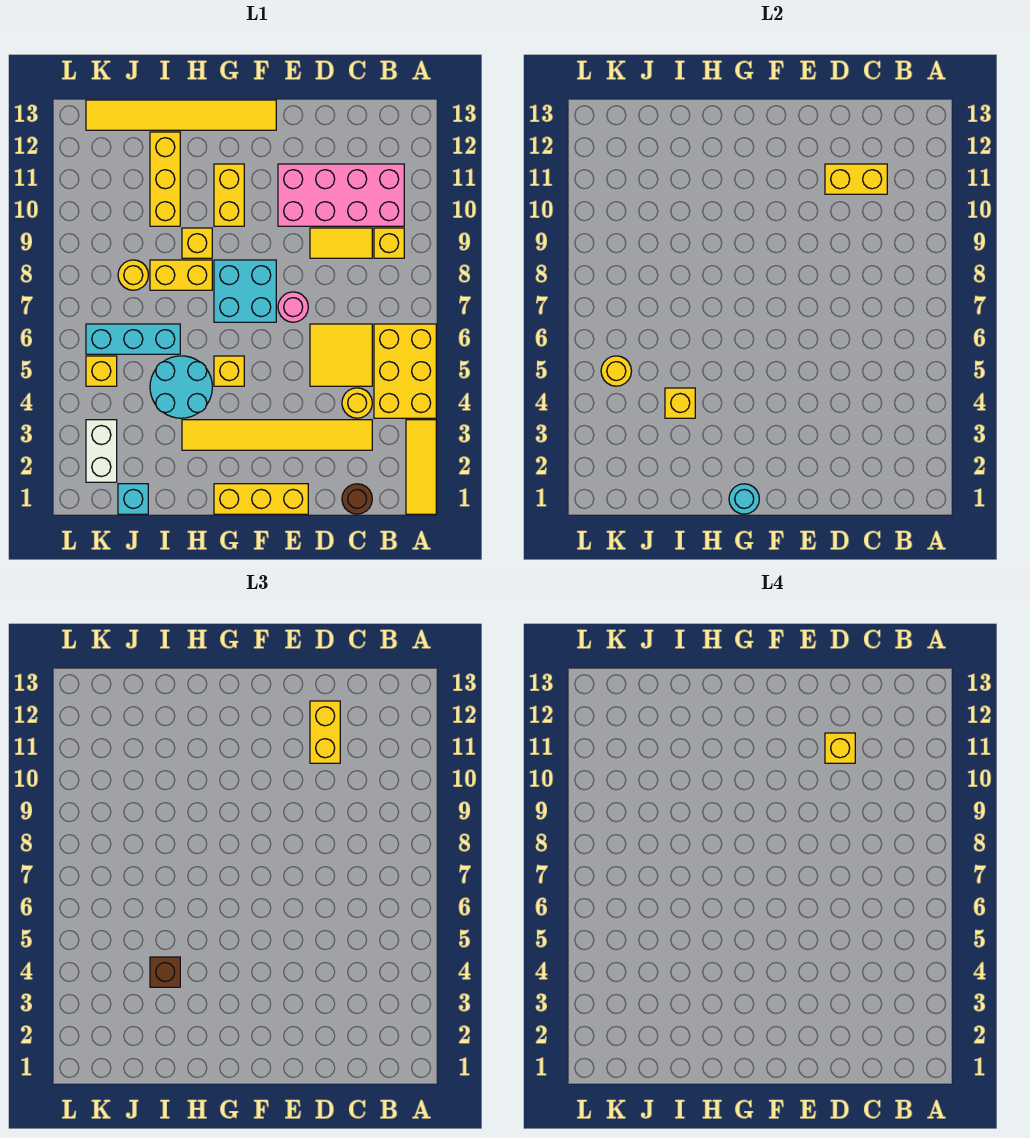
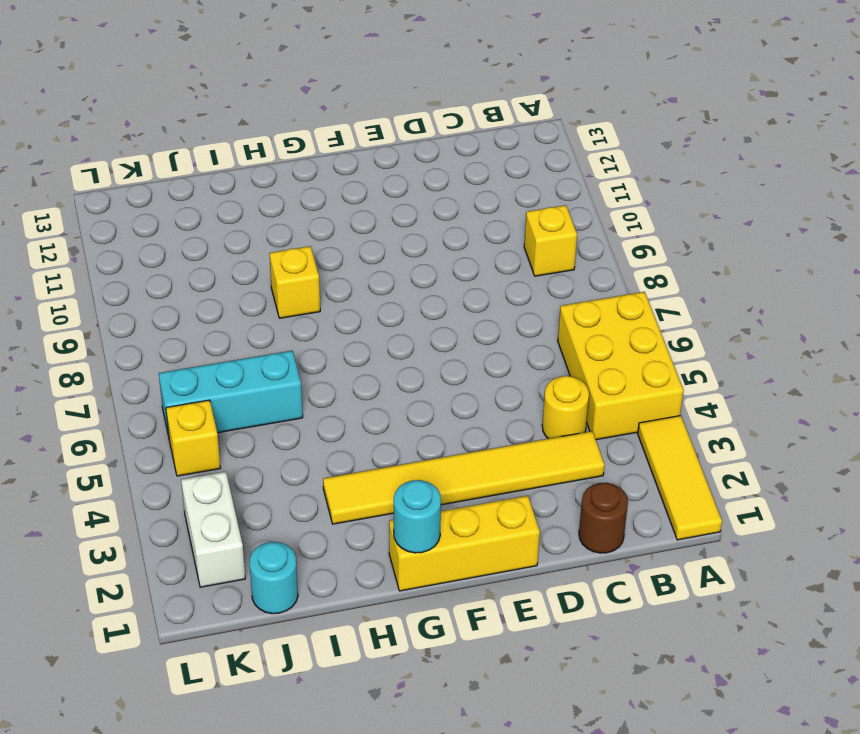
cyan round brick J1 level 1 -> cyan brick J1 level 1
none -> pink brick B10:E11 level 1
none -> yellow tile C5:D6 level 1
none -> yellow tile C9:D9 level 1
none -> pink round brick E7 level 1

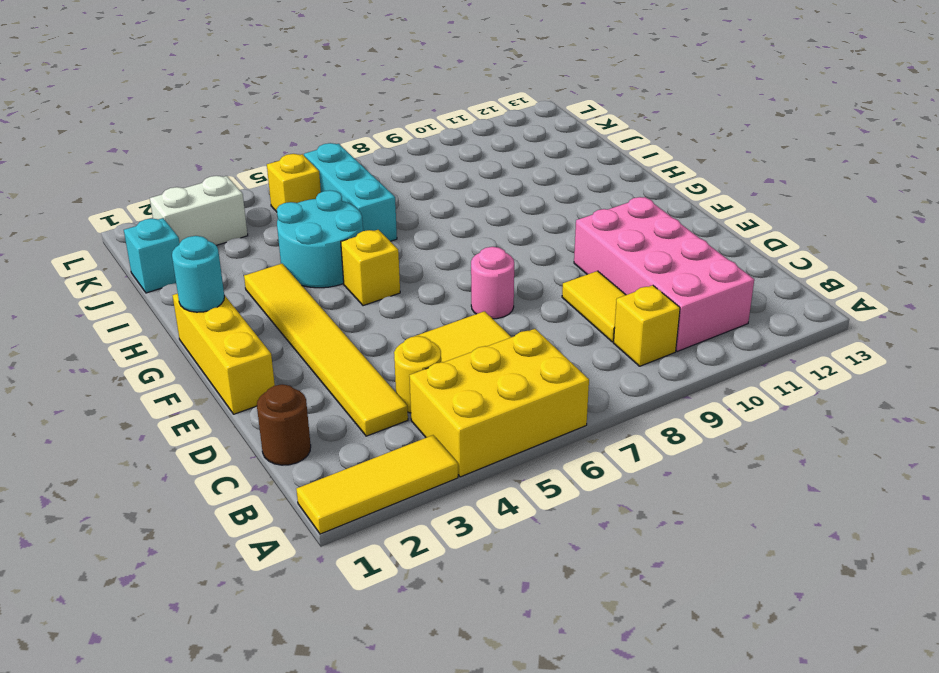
none -> cyan brick F7:G8 level 1
none -> yellow tile F13:K13 level 1
none -> yellow brick G10:G11 level 1
none -> yellow brick H8:I8 level 1

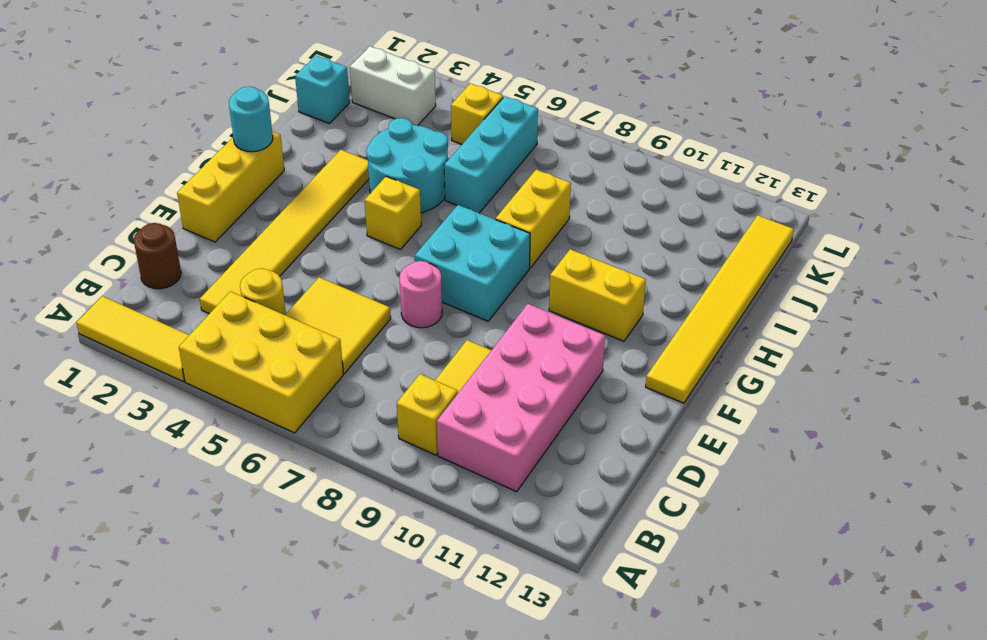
none -> yellow brick H9 level 1
none -> yellow brick I10:I12 level 1
none -> yellow round brick J8 level 1
none -> yellow brick C11:D11 level 2

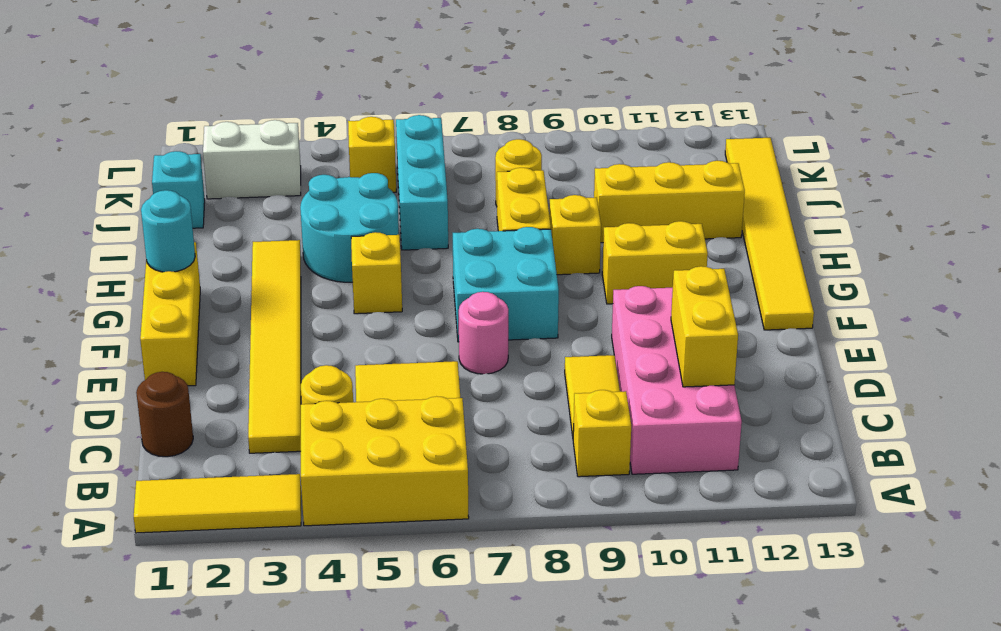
none -> yellow brick I4 level 2
none -> yellow round brick K5 level 2
none -> yellow brick D11:D12 level 3
none -> brown brick I4 level 3

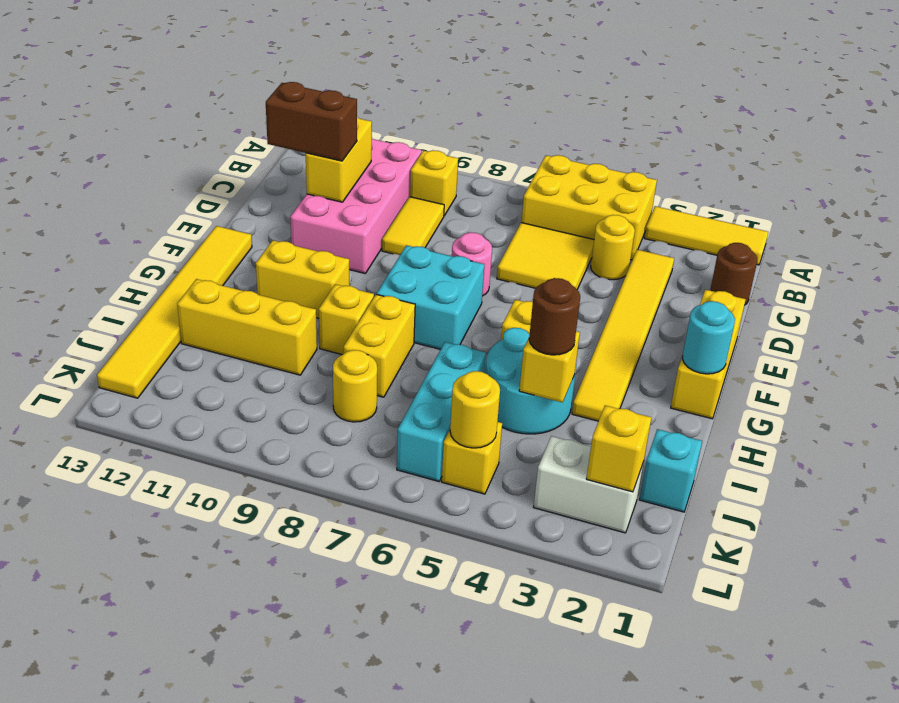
brown brick D11:D12 level 3 -> yellow brick D11:D12 level 3
brown round brick I4 level 3 -> brown brick I4 level 3
yellow brick K2 level 2 -> yellow brick D11 level 4

